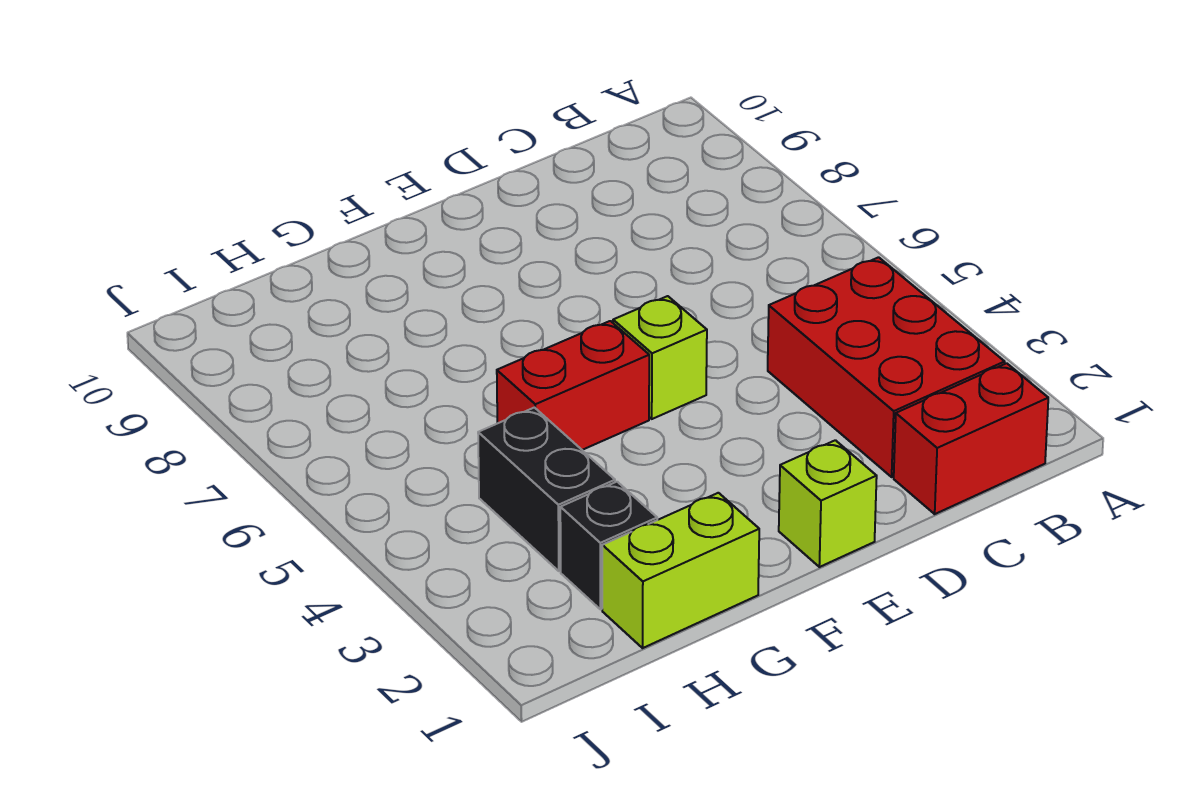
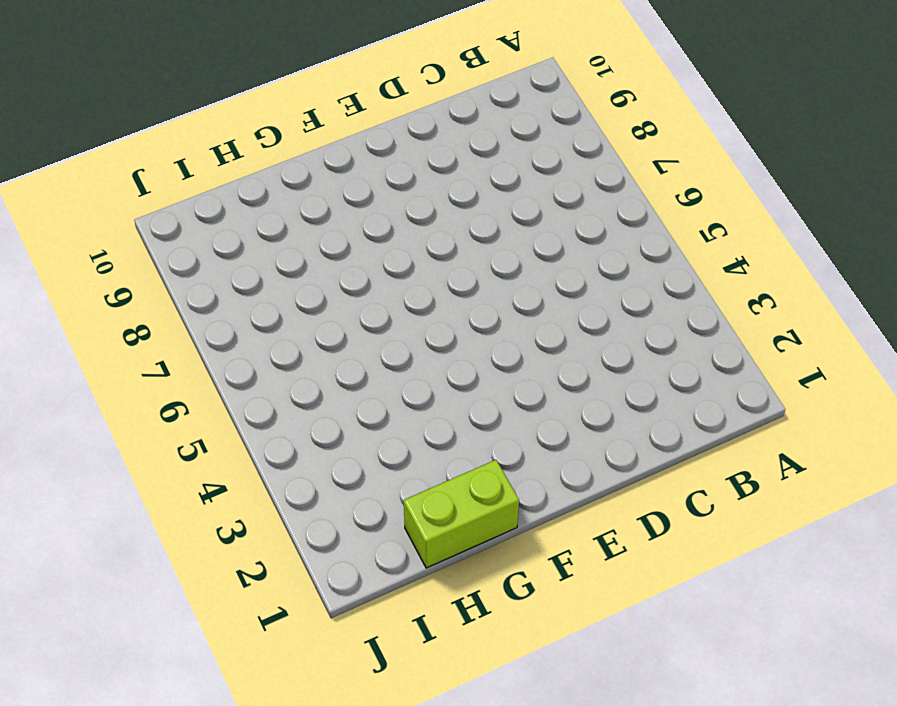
none -> red brick B1:C1 level 1
none -> red brick B2:C4 level 1

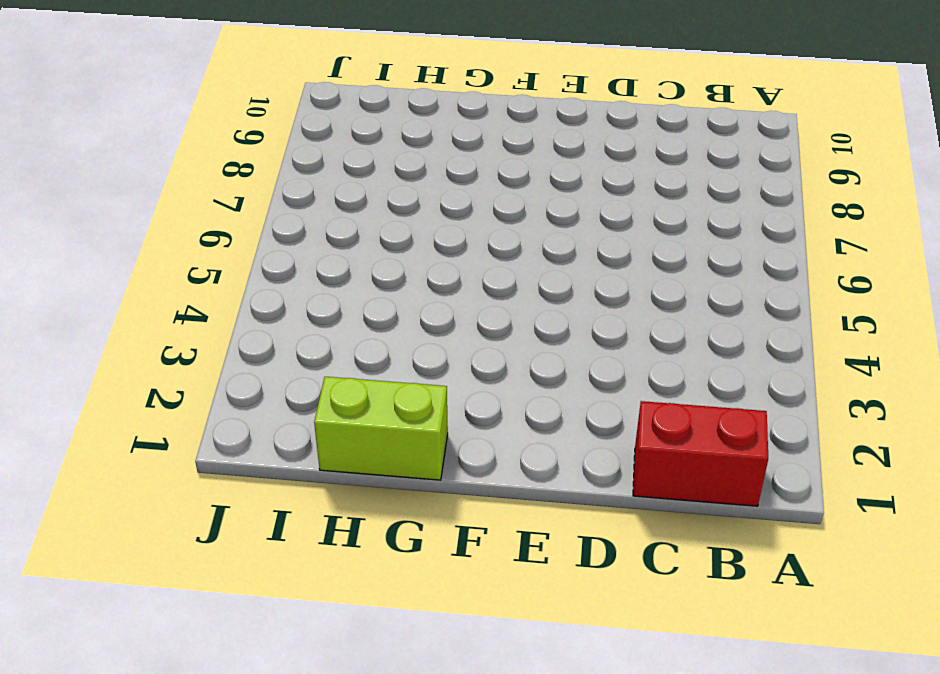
none -> red brick B2:C4 level 1
none -> lime brick E1 level 1

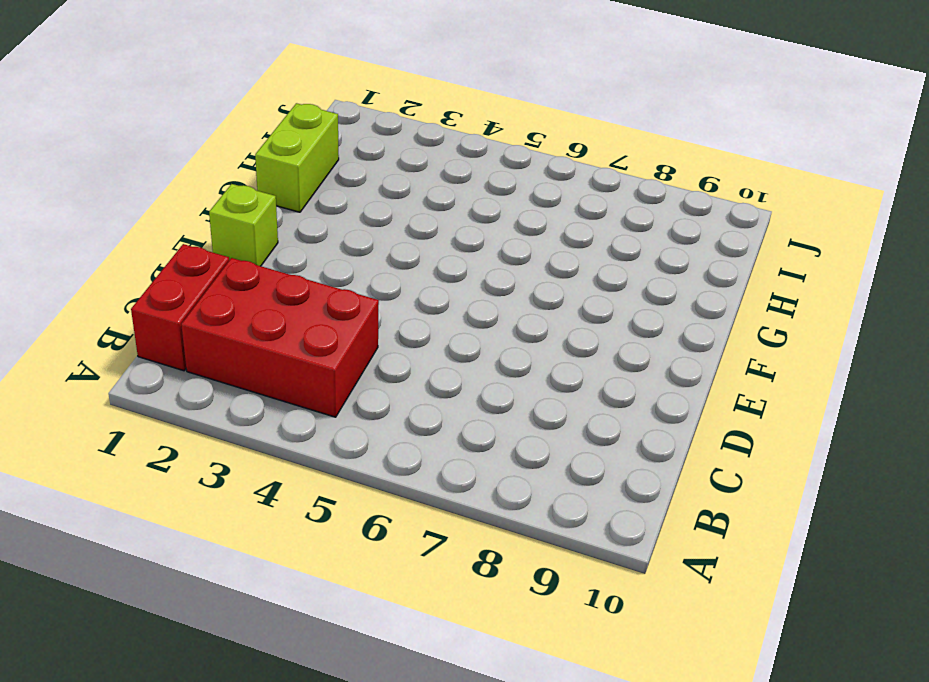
none -> lime brick E5 level 1
none -> red brick F5:G5 level 1

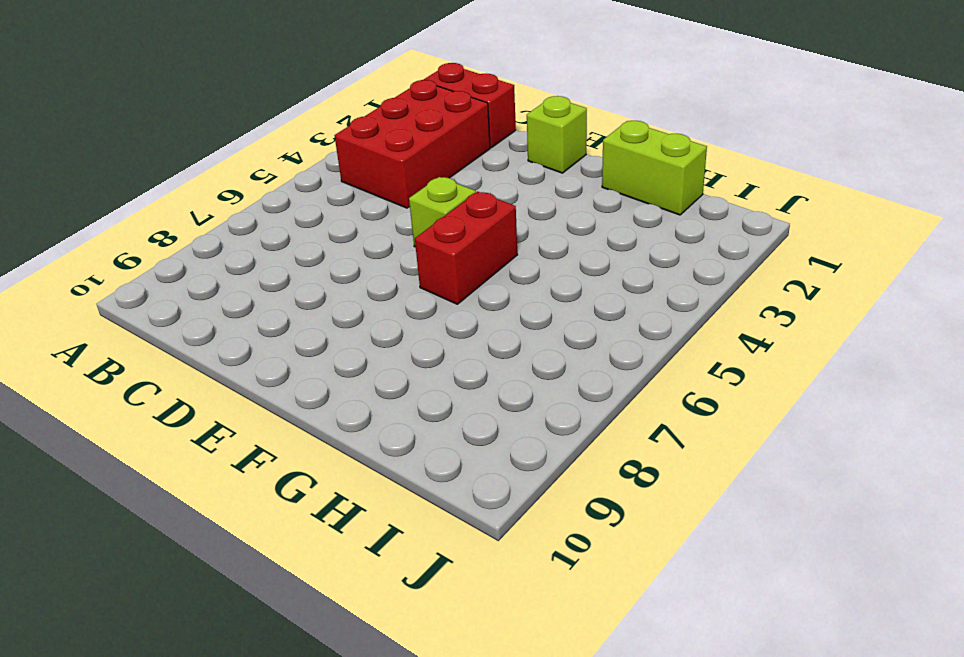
red brick F5:F6 level 1 -> red brick F5:G5 level 1
none -> black brick H2 level 1
none -> black brick H3:H4 level 1

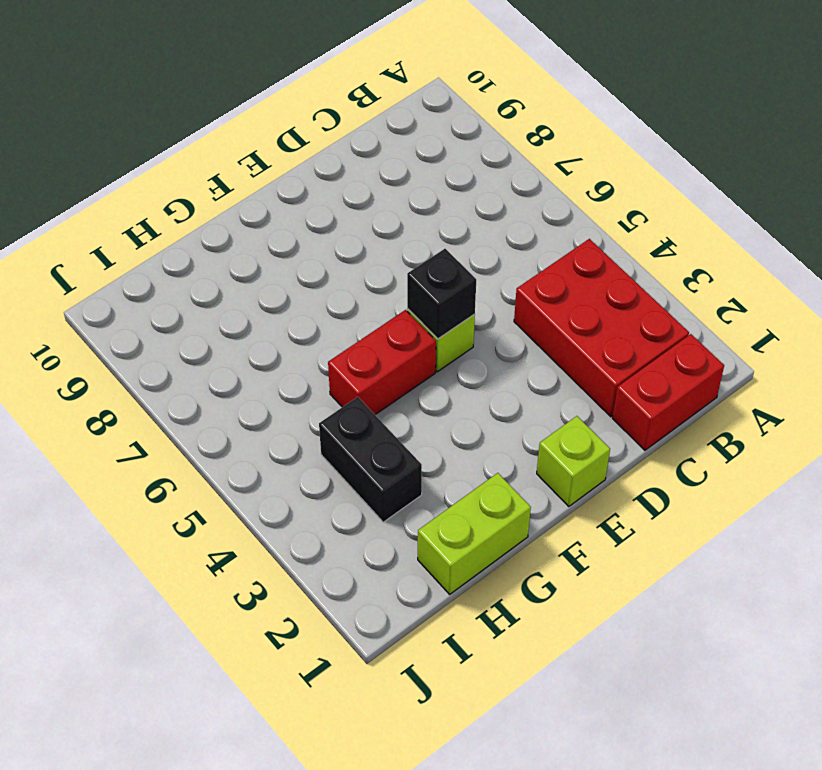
black brick E5 level 2 -> black brick H2 level 1

